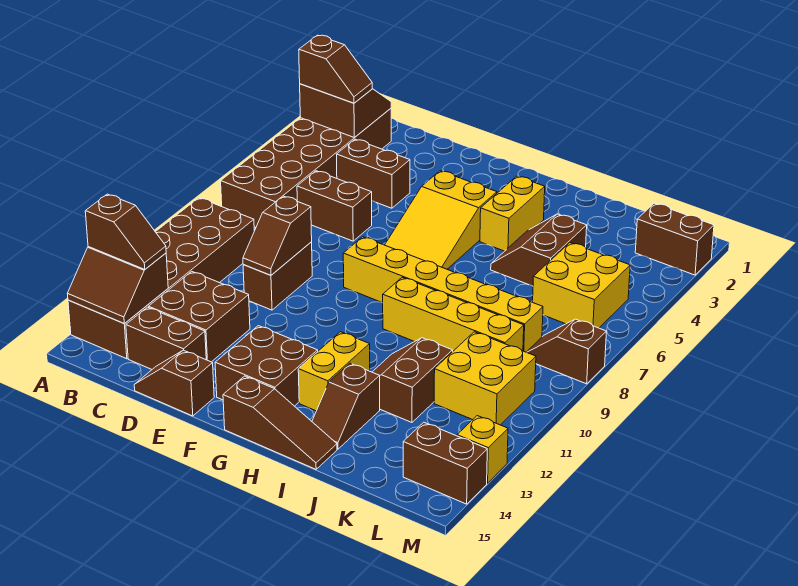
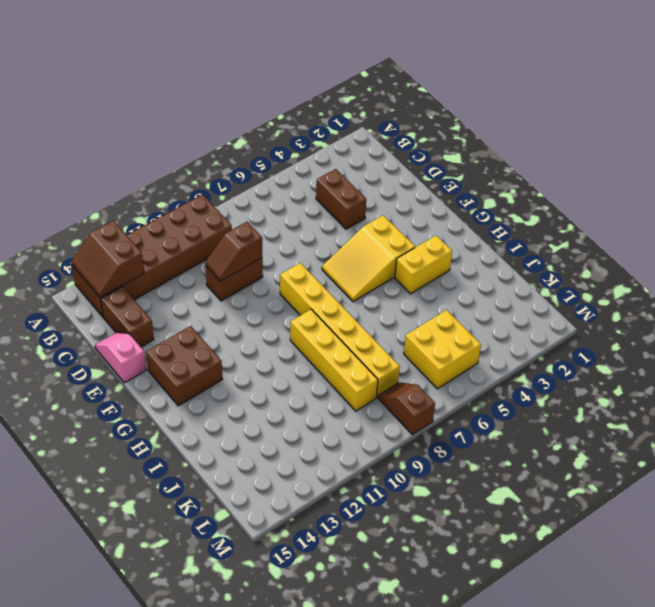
pink slope D15:E15 level 1 top E -> brown slope D15:E15 level 1 top E
none -> brown brick A2:B7 level 1
none -> brown brick C6:D6 level 1
none -> brown brick C12:D13 level 1

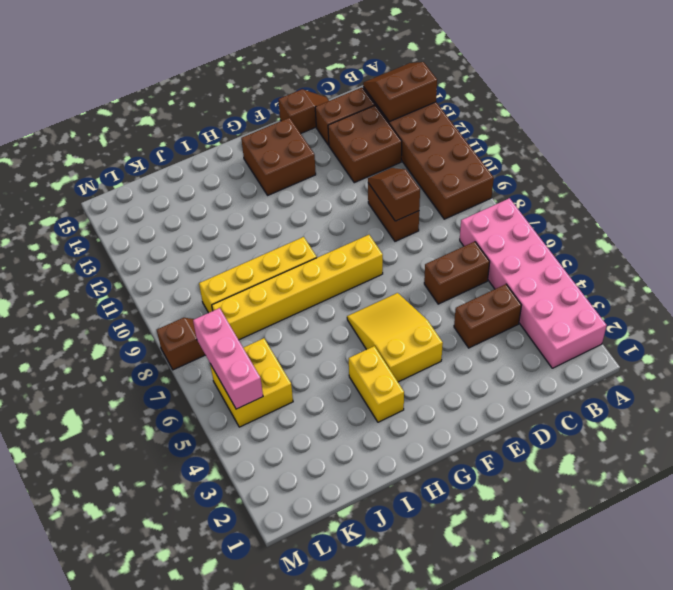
pink brick A2:B7 level 1 -> brown brick A2:B7 level 1
pink brick L5:L7 level 2 -> none
none -> brown slope G15:I15 level 1 top G
none -> yellow brick H12:H13 level 1
none -> brown slope I4:J5 level 1 top J

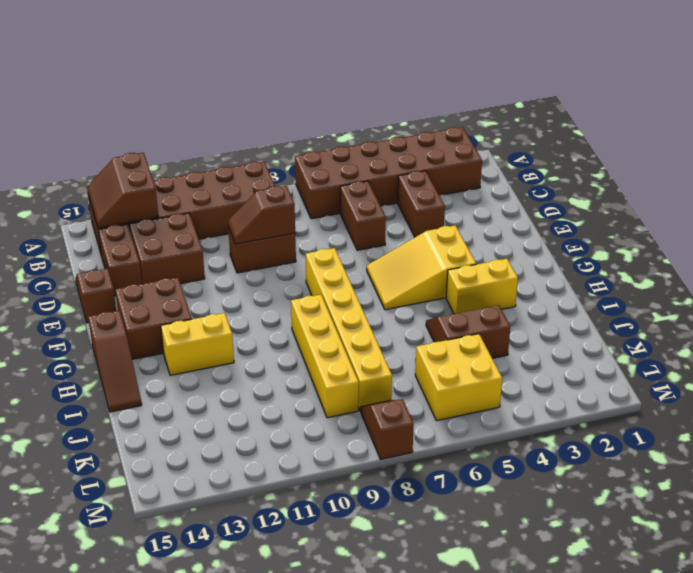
none -> brown slope I11:J12 level 1 top J
none -> brown slope I13:I14 level 1 top 13
none -> yellow brick K10:L11 level 1

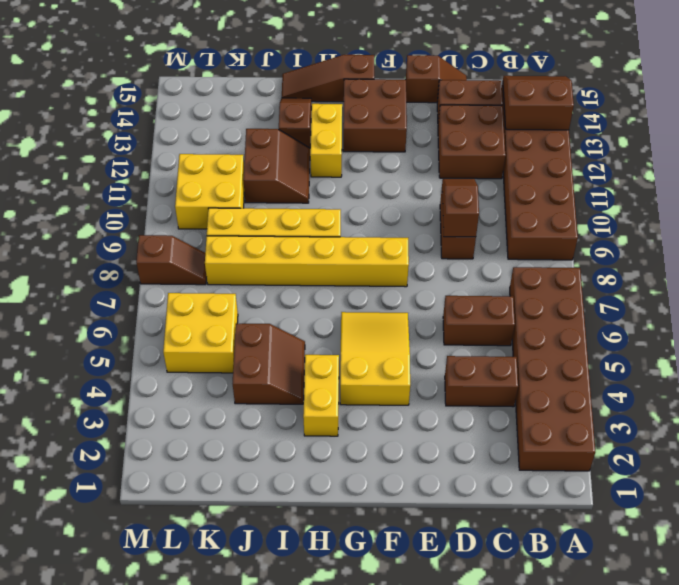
none -> brown brick L2:M2 level 1
none -> brown brick L14:M14 level 1
none -> yellow brick M13 level 1

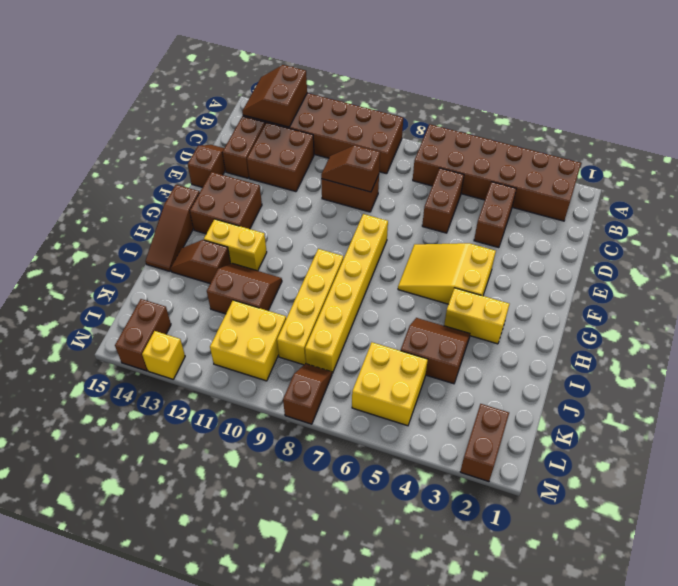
none -> brown slope A2:B3 level 2 top 3
none -> brown slope A3:B3 level 3 top A
none -> brown slope A13:B13 level 3 top A

